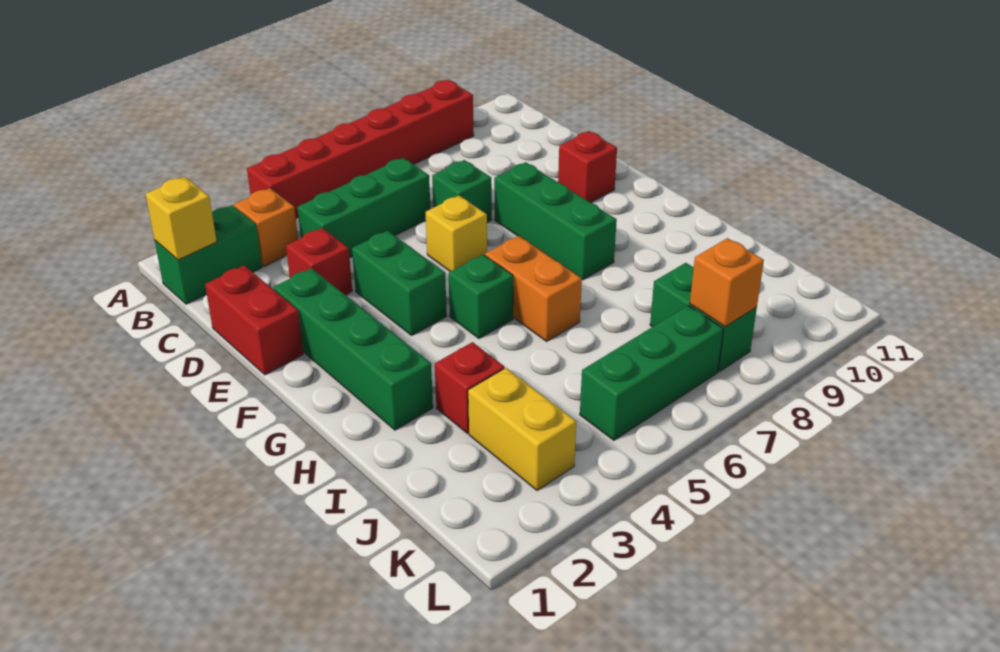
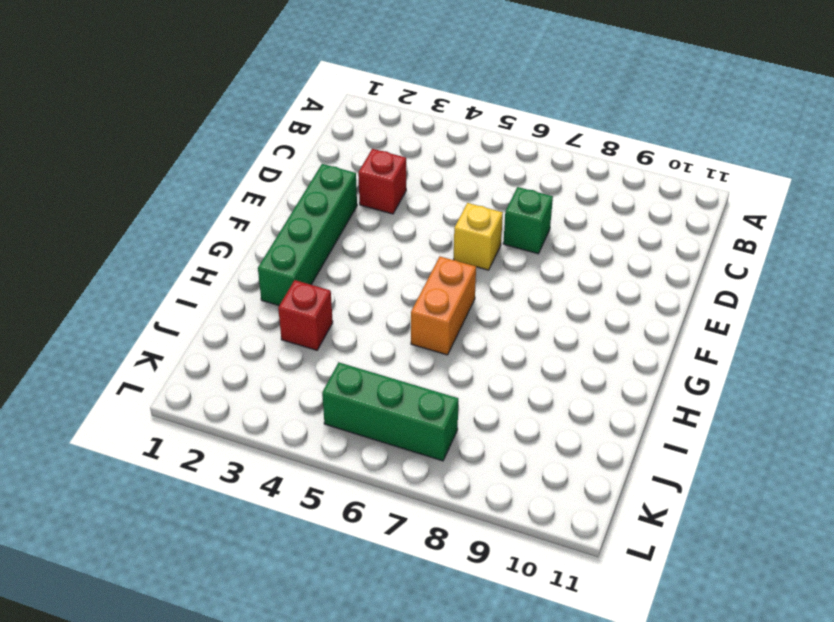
none -> red brick A4:A9 level 1
none -> green brick B1:B2 level 1
none -> orange brick B3 level 1

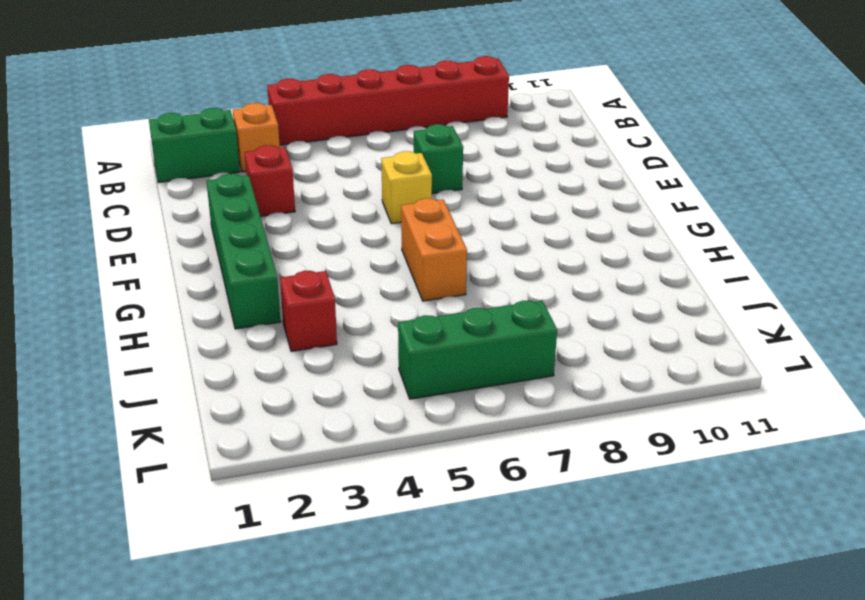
none -> green brick C4:C6 level 1
none -> red brick D1:E1 level 1
none -> green brick E4:F4 level 1

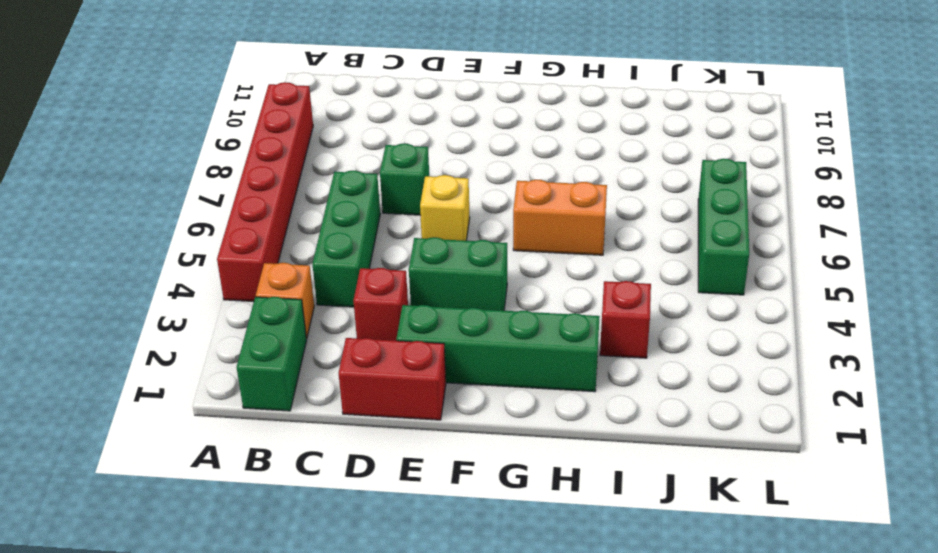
none -> green brick E8:G8 level 1
none -> red brick E10 level 1
none -> green brick G5 level 1

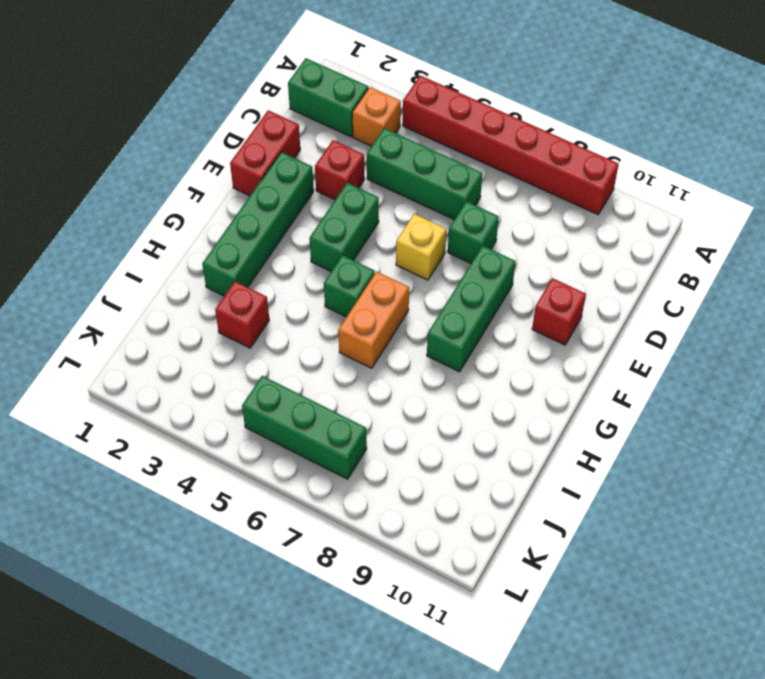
none -> yellow brick J3:K3 level 1
none -> green brick J8:K8 level 1
none -> yellow brick B1 level 2

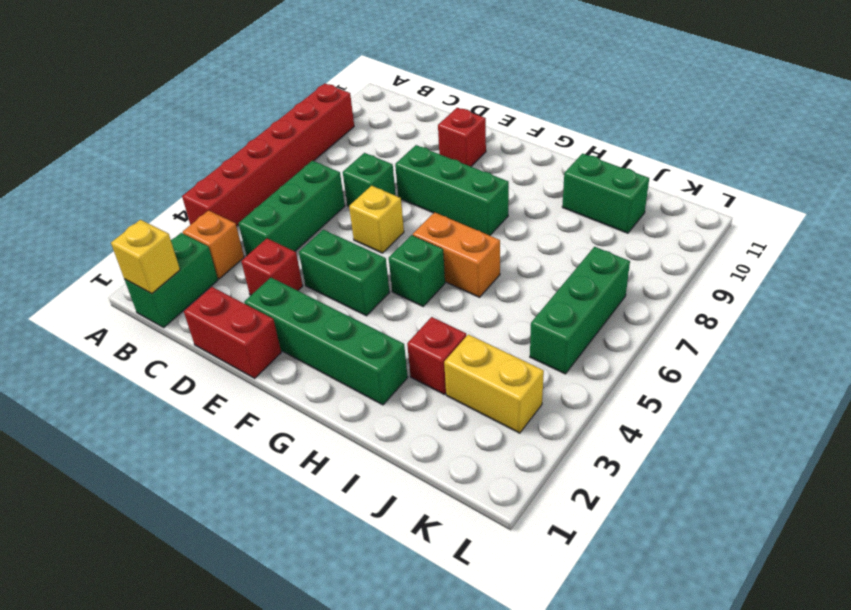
green brick I10:J10 level 1 -> green brick J8:K8 level 1
none -> orange brick K8 level 2

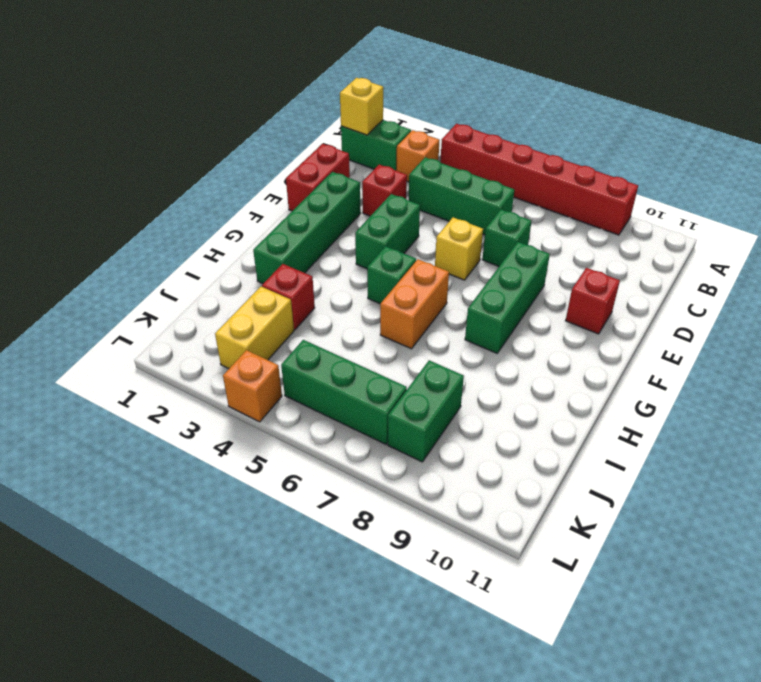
orange brick L4 level 1 -> orange brick K8 level 2

